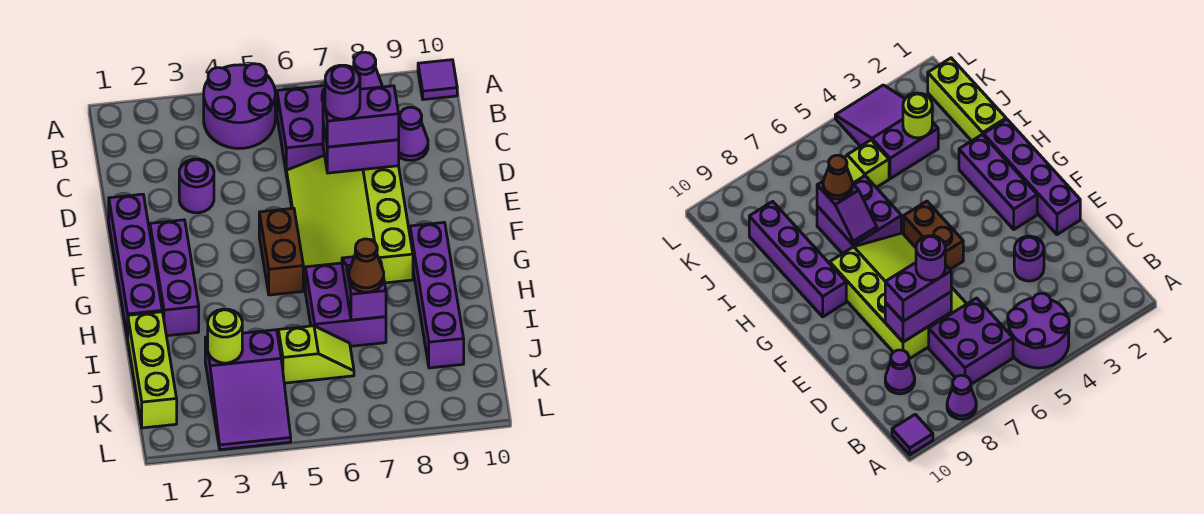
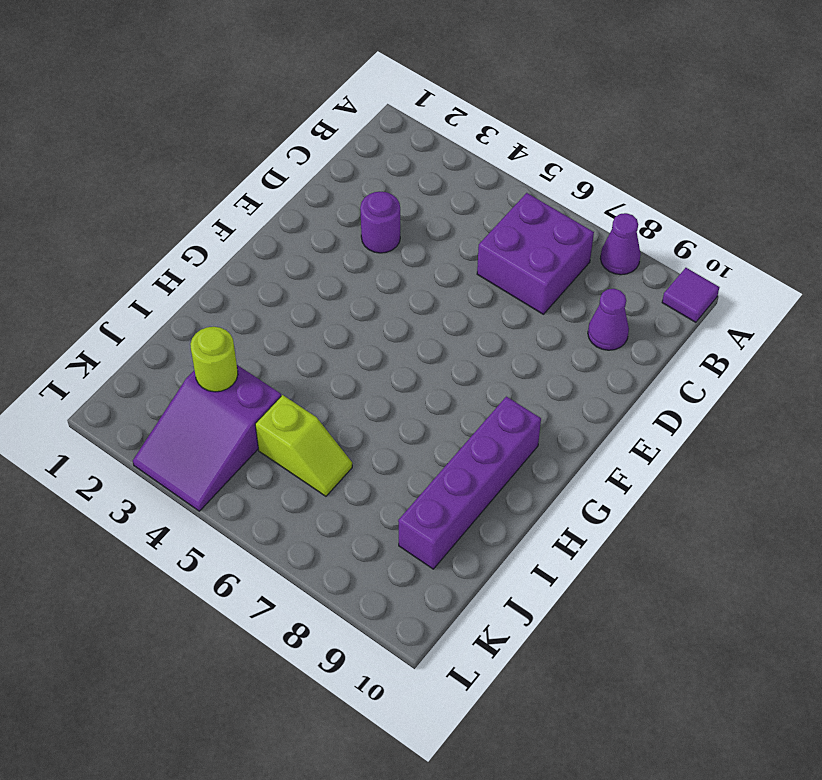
none -> purple round brick A4:B5 level 1
none -> lime slope D6:G8 level 1 top 8
none -> purple brick E1:H1 level 1

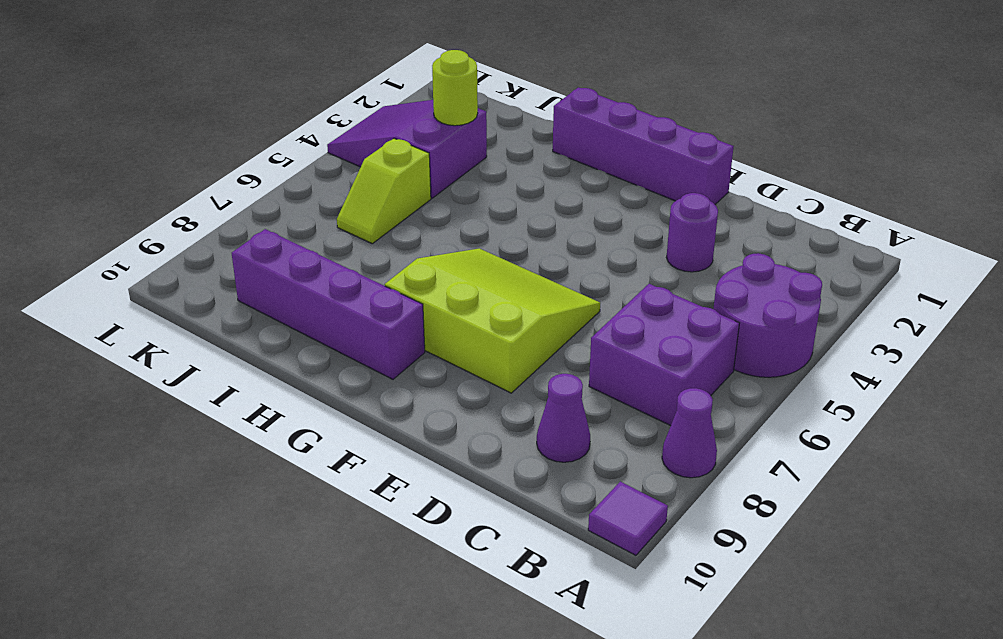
lime slope E6:G8 level 1 top 8 -> lime slope D6:G8 level 1 top 8
none -> purple brick F2:H2 level 1
none -> brown brick F5:G5 level 1
none -> purple brick H6:I7 level 1

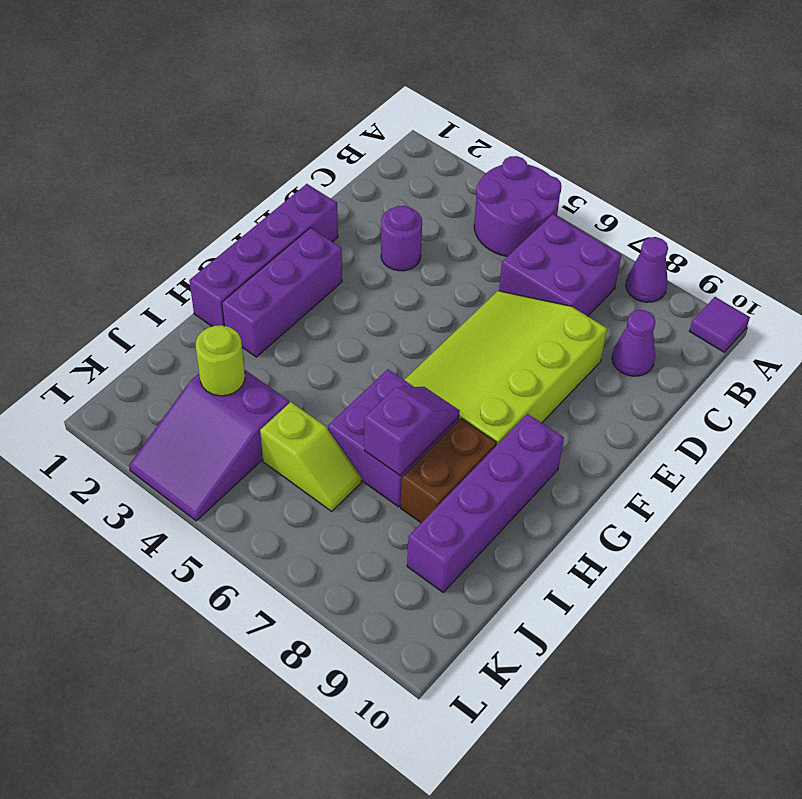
brown brick H8:I8 level 1 -> brown brick F5:G5 level 1
none -> lime brick I1:K1 level 1
none -> purple brick D7:D8 level 2
none -> purple brick D7:D8 level 3

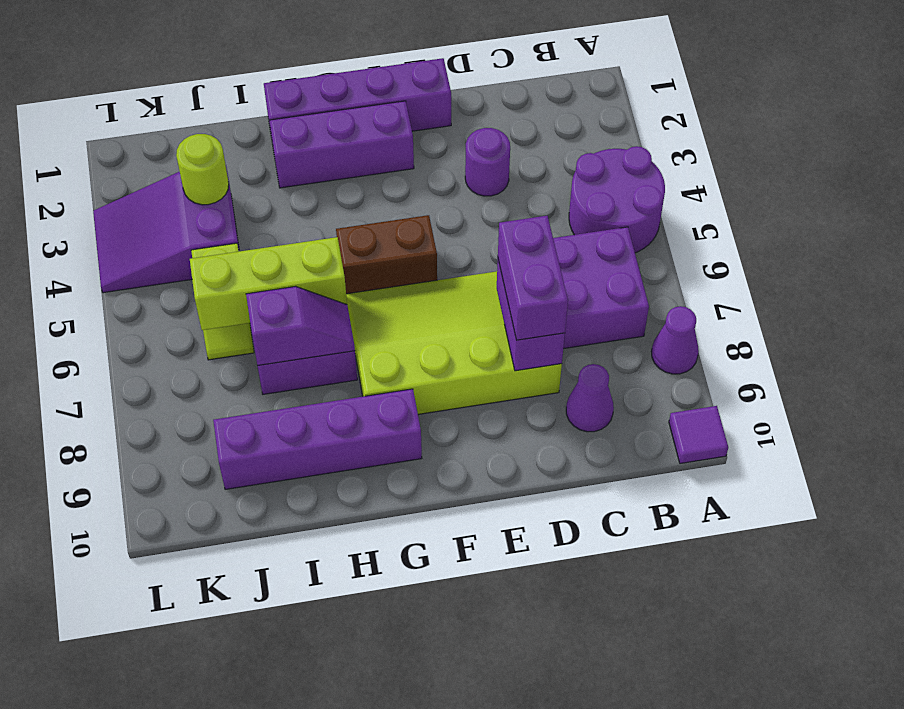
lime brick H6:J6 level 2 -> lime brick I1:K1 level 1
none -> brown cone I7 level 3
none -> purple round brick D7 level 4

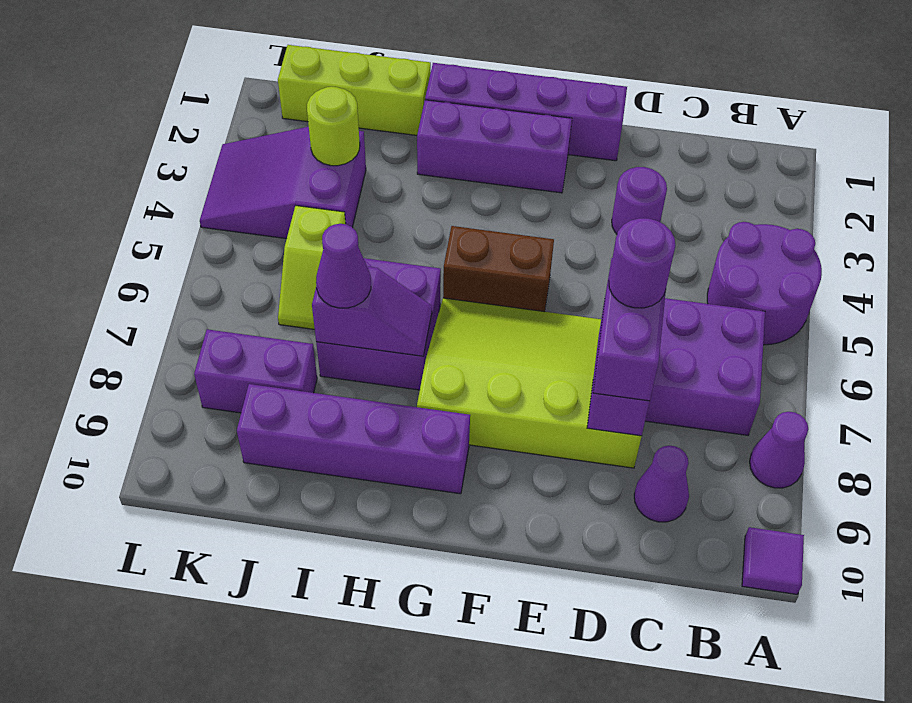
purple cone I7 level 3 -> brown cone I7 level 3
purple brick J8:K8 level 1 -> none

